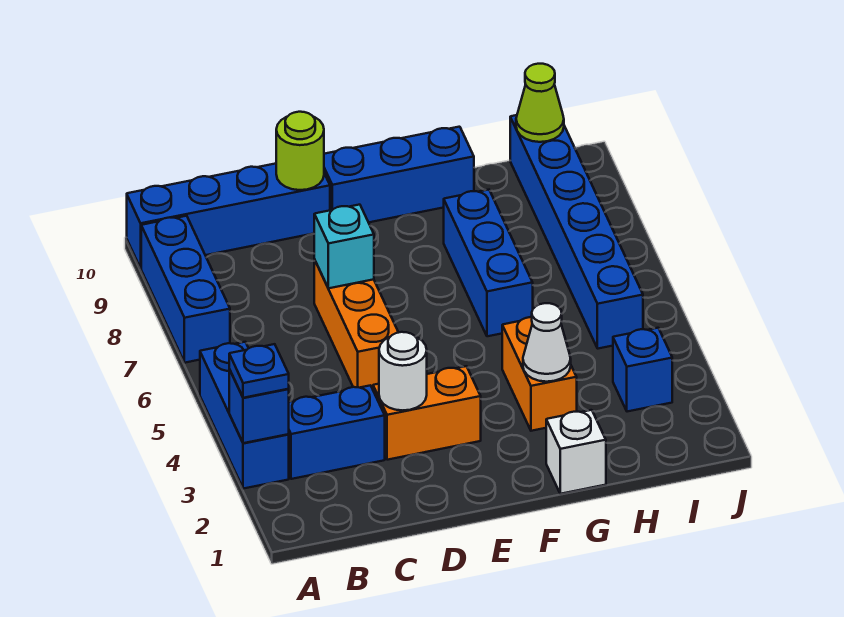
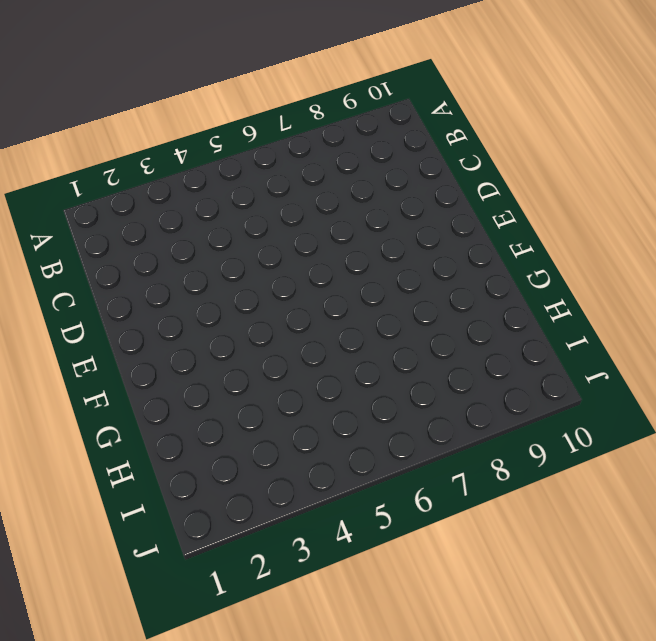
none -> blue brick A3:A5 level 1
none -> blue brick A7:A9 level 1
none -> blue brick A10:D10 level 1

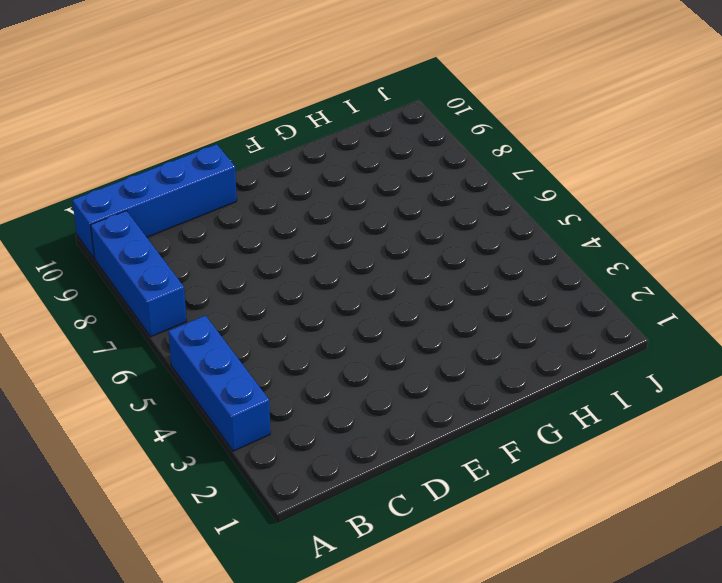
none -> blue brick B3:C3 level 1
none -> orange brick D3:E3 level 1
none -> orange brick D5:D7 level 1

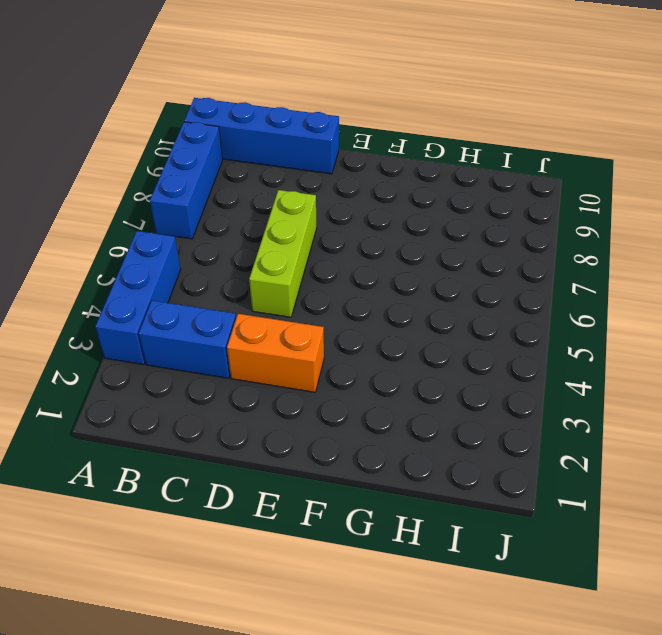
lime brick D5:D7 level 1 -> orange brick D5:D7 level 1
none -> blue brick E10:G10 level 1
none -> white brick G1 level 1
none -> orange brick G3:G4 level 1

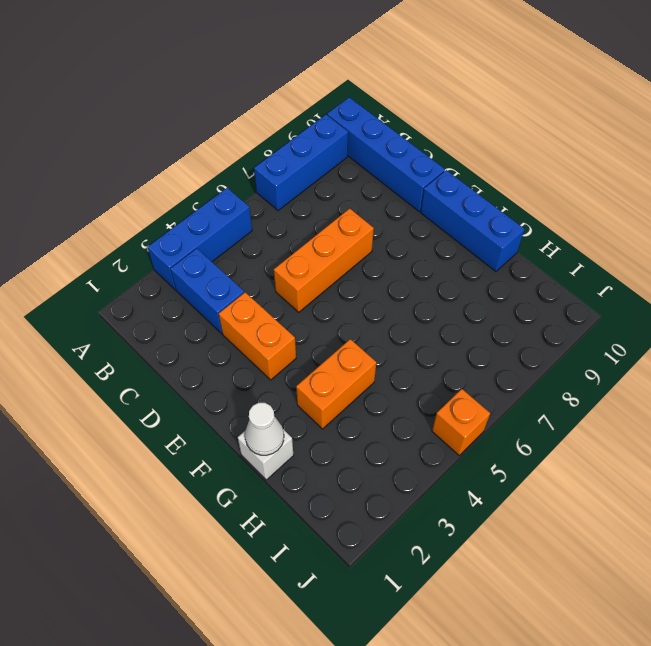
white cone G1 level 2 -> white cone G3 level 2
orange brick J5 level 1 -> none
none -> blue brick G6:G8 level 1
none -> blue brick I3 level 1
none -> blue brick I5:I10 level 1

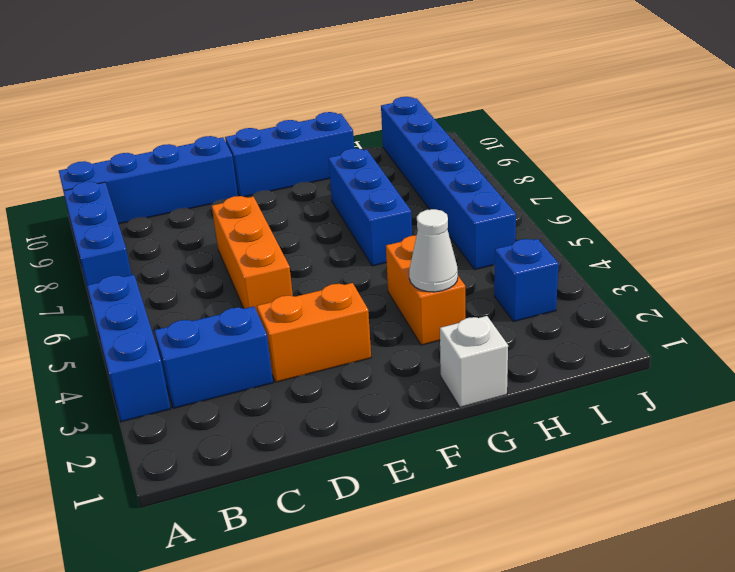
none -> blue brick A3 level 2
none -> white round brick D3 level 2
none -> cyan brick D7 level 2

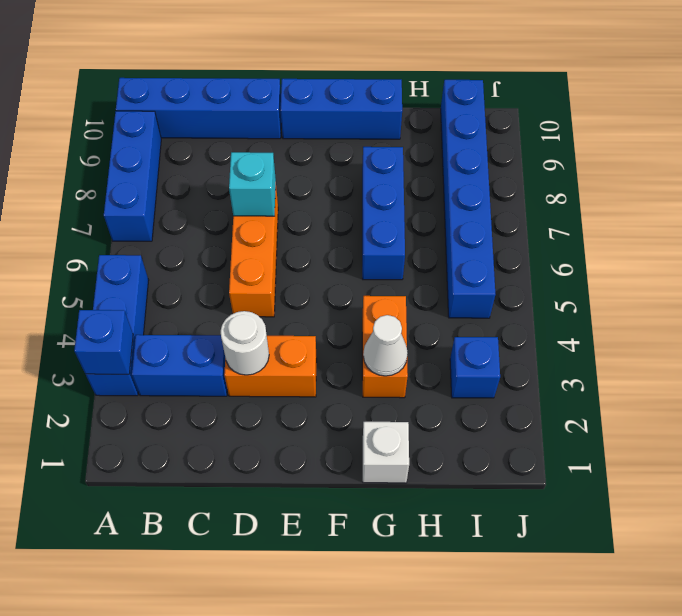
none -> lime round brick D10 level 2
none -> lime cone I10 level 2
none -> blue plate A3 level 3

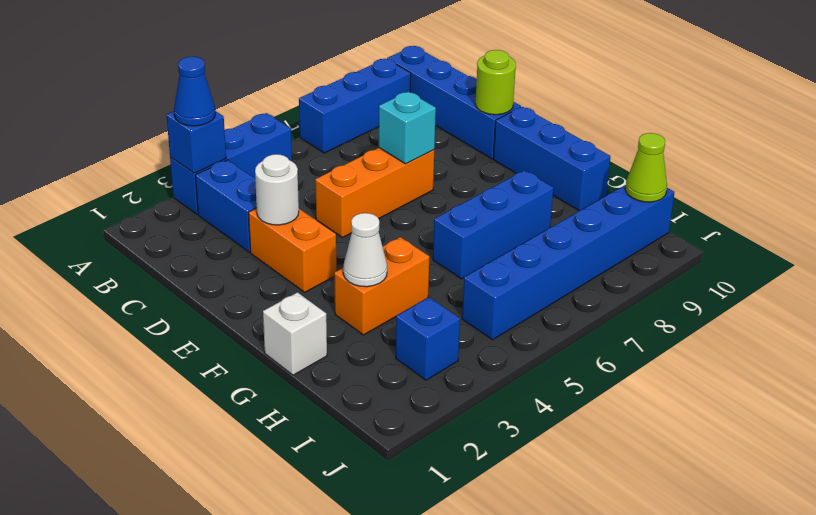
blue cone A3 level 3 -> blue plate A3 level 3

